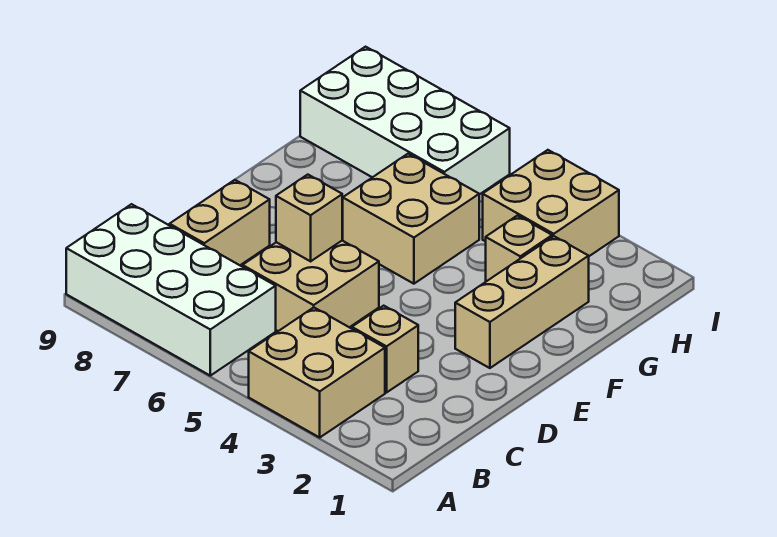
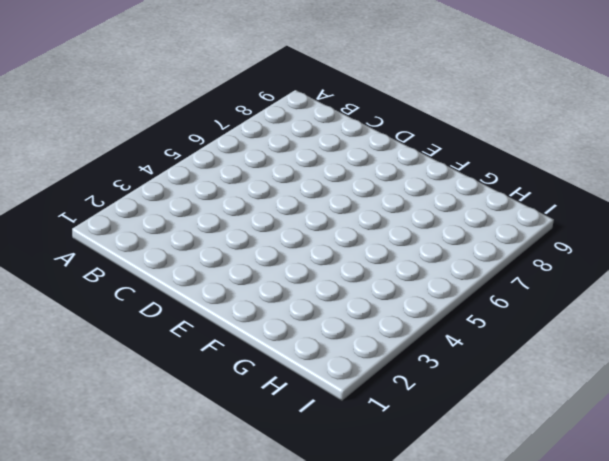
none -> tan brick A3:B4 level 1
none -> white brick A6:B9 level 1

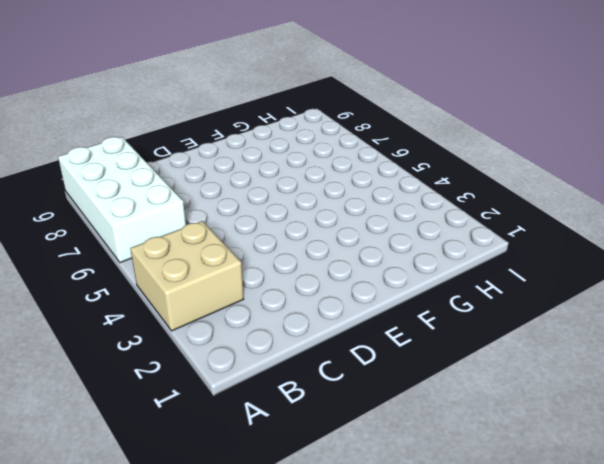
none -> tan brick C3 level 1
none -> tan brick C5:D6 level 1

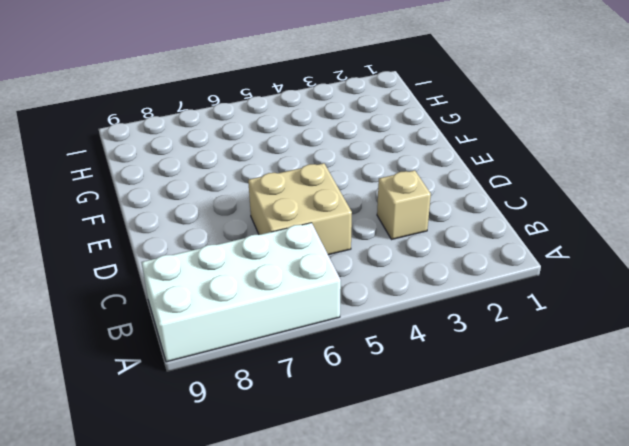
none -> tan brick A3:B4 level 1
none -> tan brick C8:D8 level 1

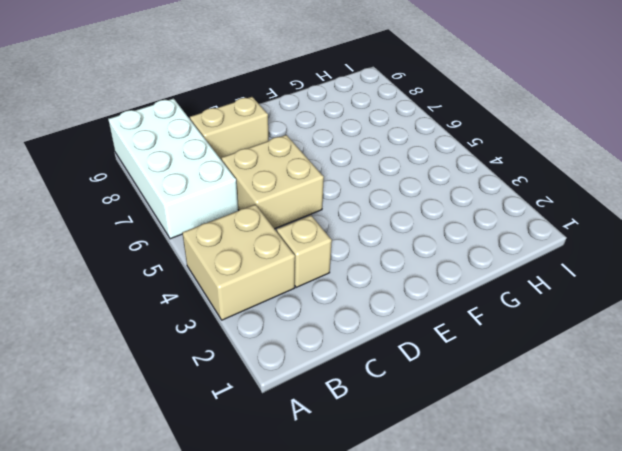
none -> tan brick E2:G2 level 1
none -> tan brick F5:G6 level 1

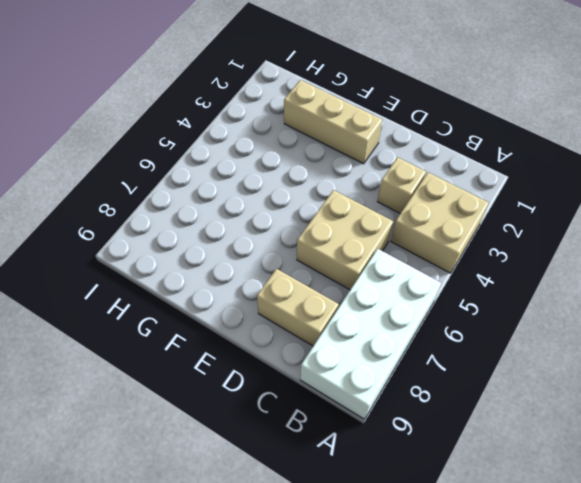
none -> tan brick F5:G6 level 1
none -> tan brick G3 level 1

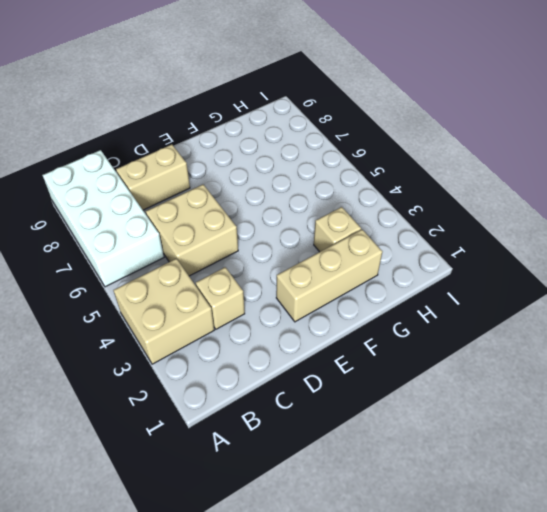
none -> tan brick F5:G6 level 1
none -> tan brick H3:I4 level 1

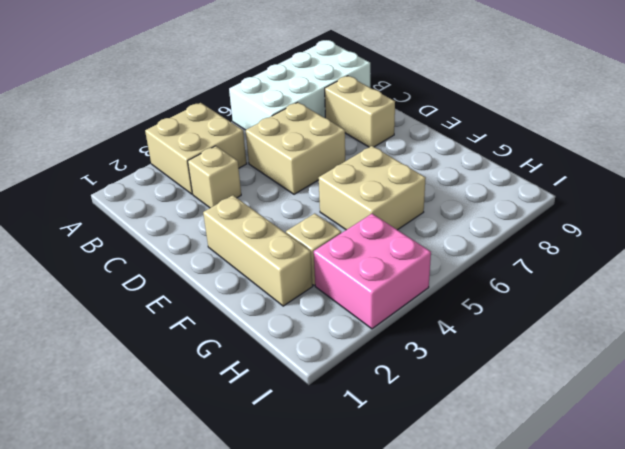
pink brick H3:I4 level 1 -> tan brick H3:I4 level 1
none -> white brick H6:I9 level 1
none -> tan brick D6 level 2

